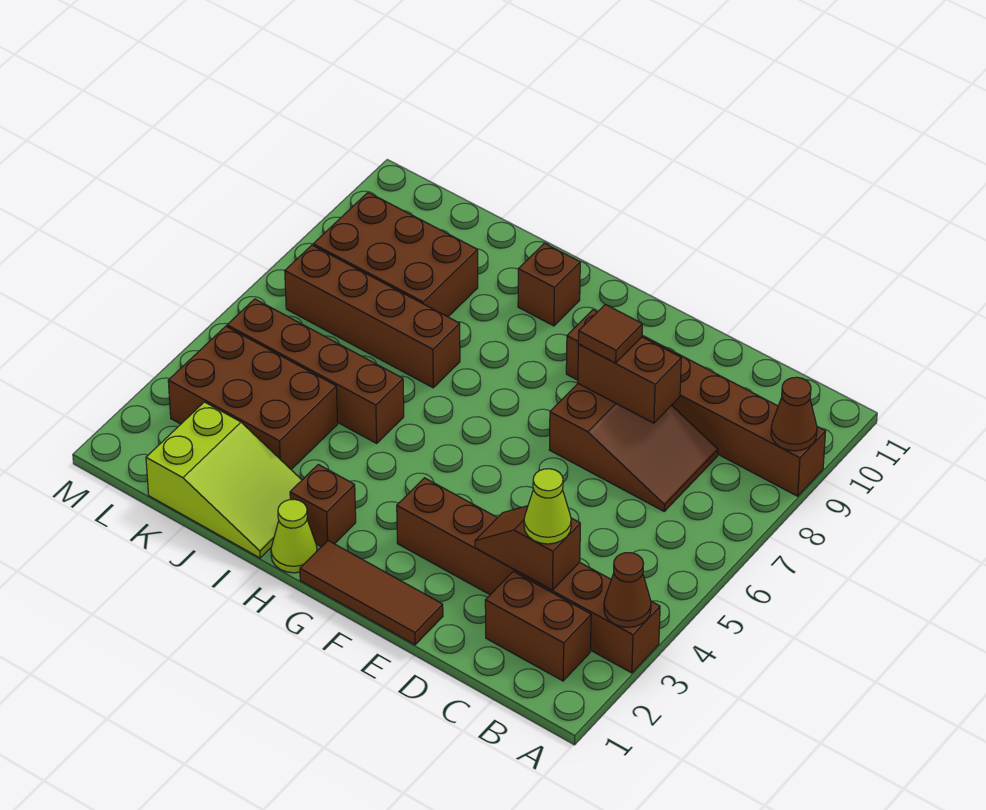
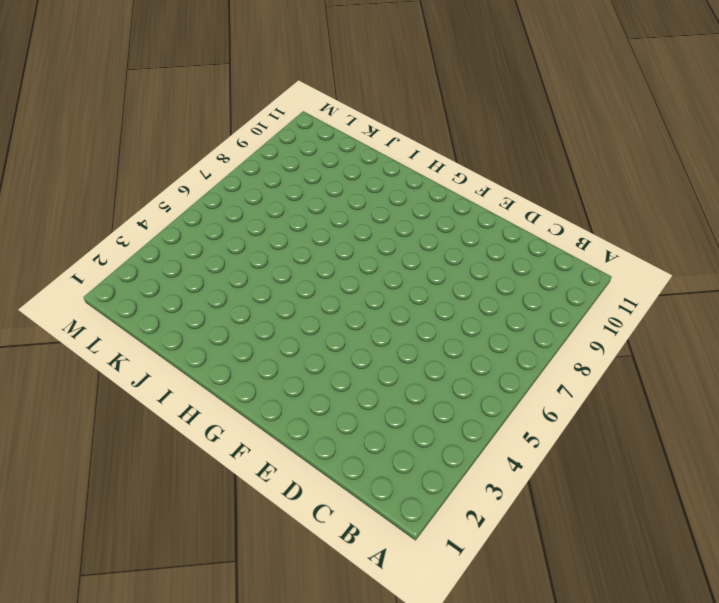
none -> brown brick A3:F3 level 1
none -> brown brick A9:F9 level 1
none -> brown brick B2:C2 level 1

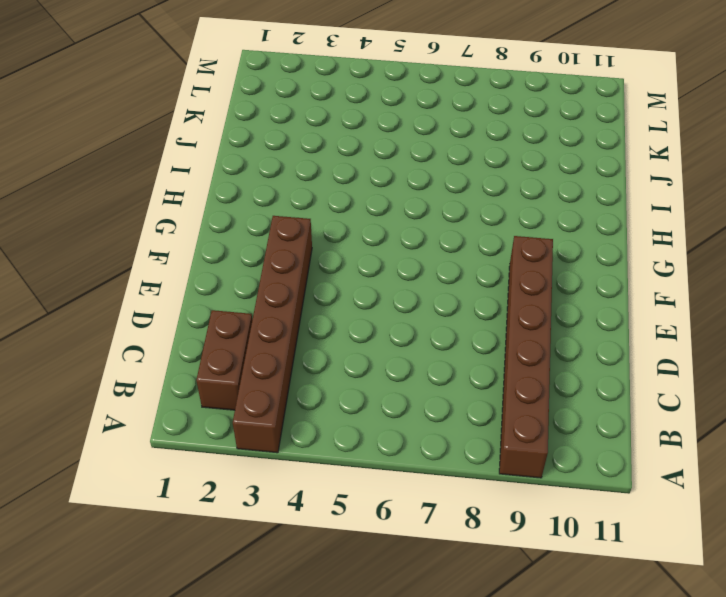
none -> brown slope C7:E8 level 1 top E
none -> brown tile E1:G1 level 1
none -> lime cone H1 level 1

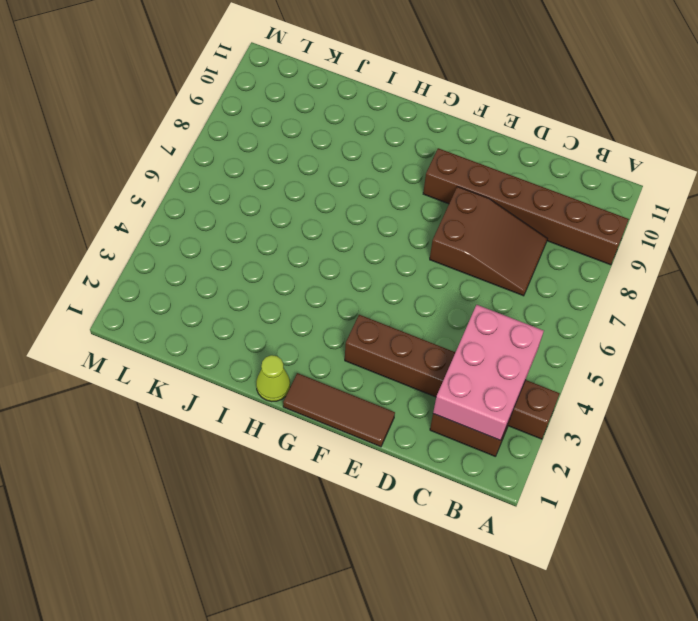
pink brick B2:C4 level 2 -> brown slope C3:D3 level 2 top C
none -> brown brick H2 level 1
none -> brown brick H10 level 1
none -> lime slope I1:K2 level 1 top K

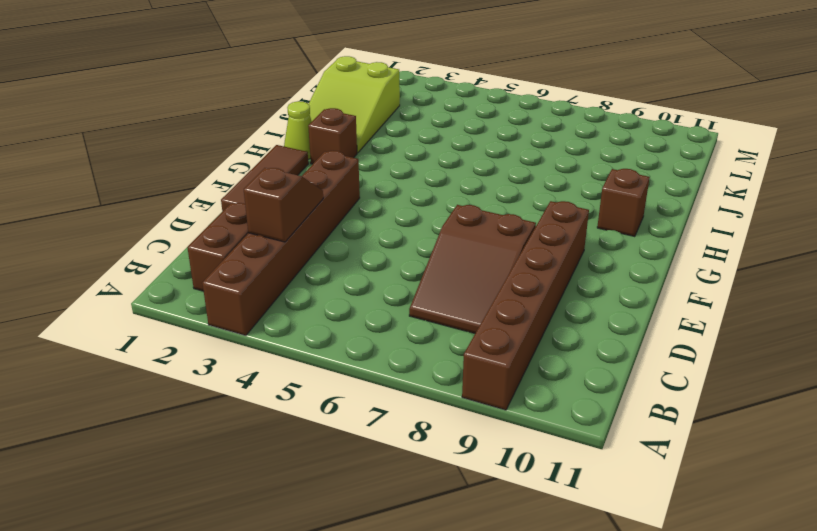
none -> brown brick I5:L5 level 1
none -> brown brick I7:L7 level 1
none -> brown brick J3:L4 level 1

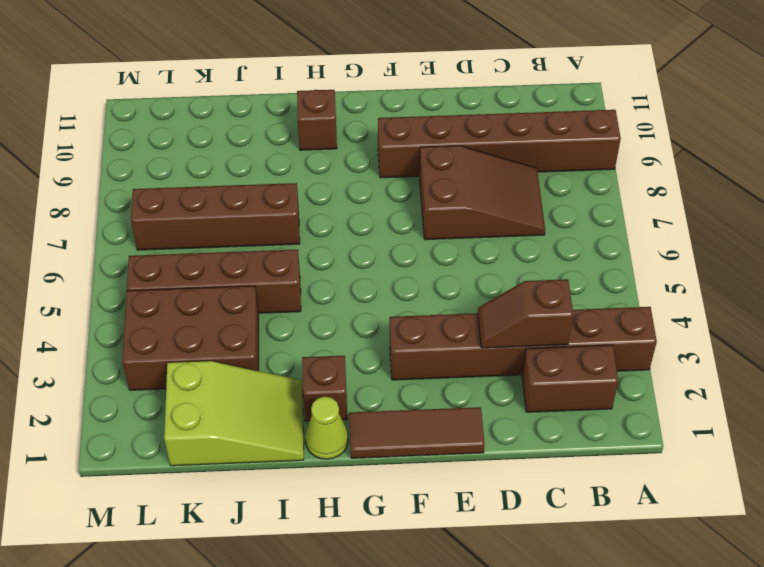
none -> brown brick J8:L9 level 1
none -> brown cone A3 level 2
none -> brown cone A9 level 2

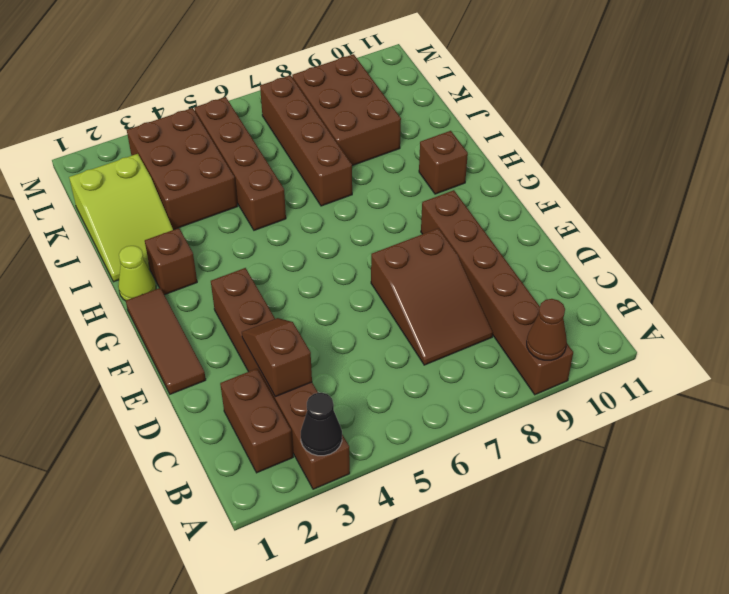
black cone A3 level 2 -> brown cone A3 level 2
none -> brown brick D8:E8 level 2
none -> lime cone C3 level 3
none -> brown tile E8 level 3

